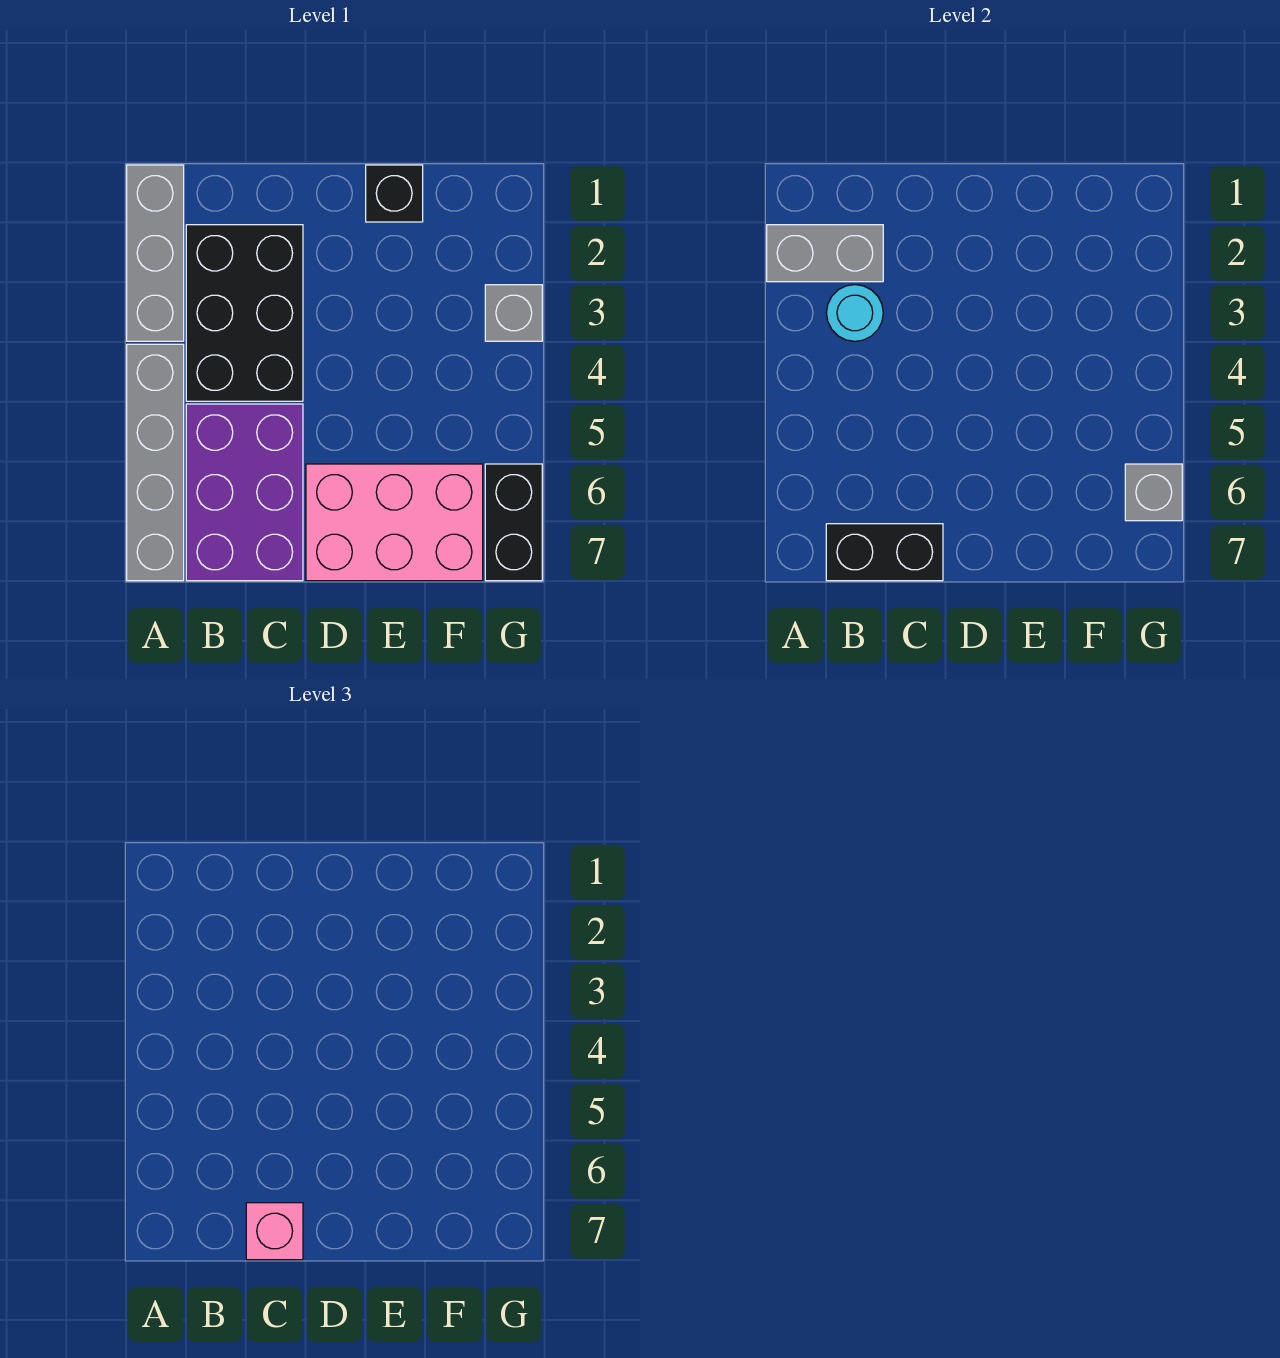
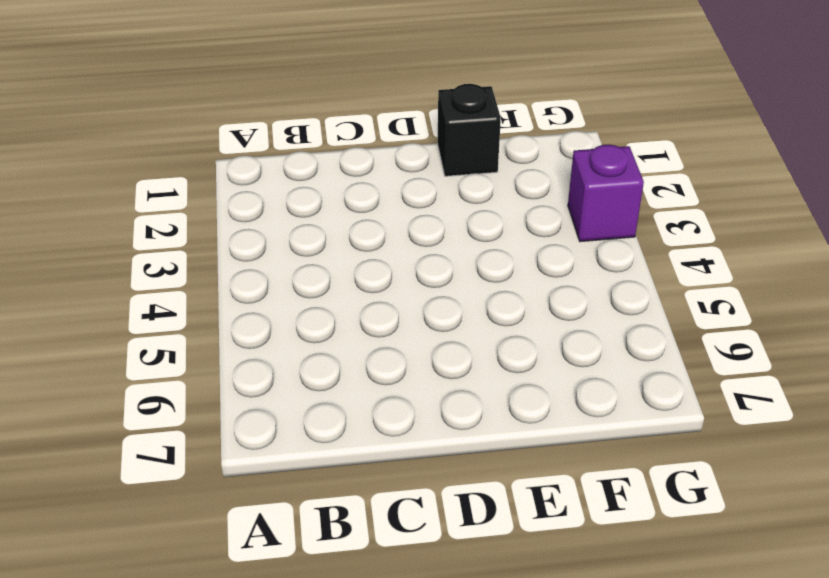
purple brick G3 level 1 -> grey brick G3 level 1
none -> grey brick A1:A3 level 1
none -> grey brick A4:A7 level 1
none -> black brick B2:C4 level 1

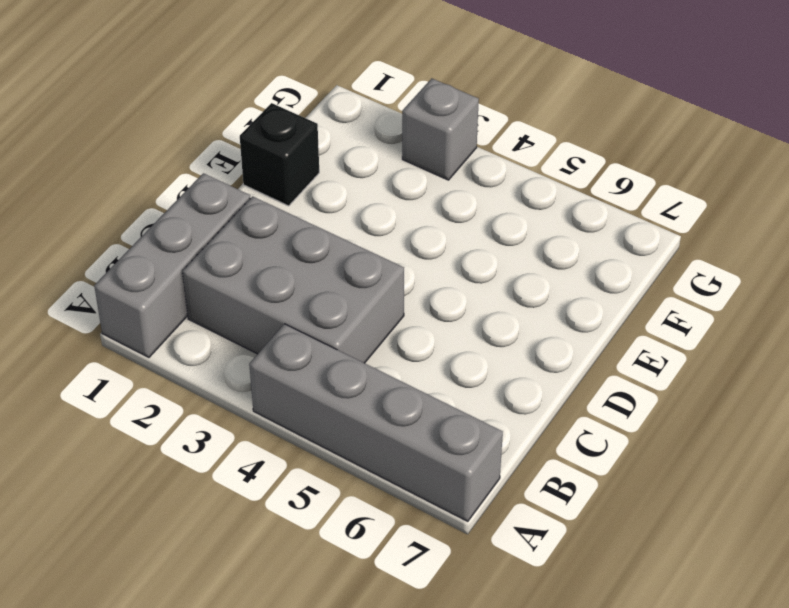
grey brick A1:C1 level 1 -> grey brick A1:A3 level 1
grey brick B2:C4 level 1 -> black brick B2:C4 level 1
none -> purple brick B5:C7 level 1
none -> pink brick D6:F7 level 1
none -> black brick G6:G7 level 1

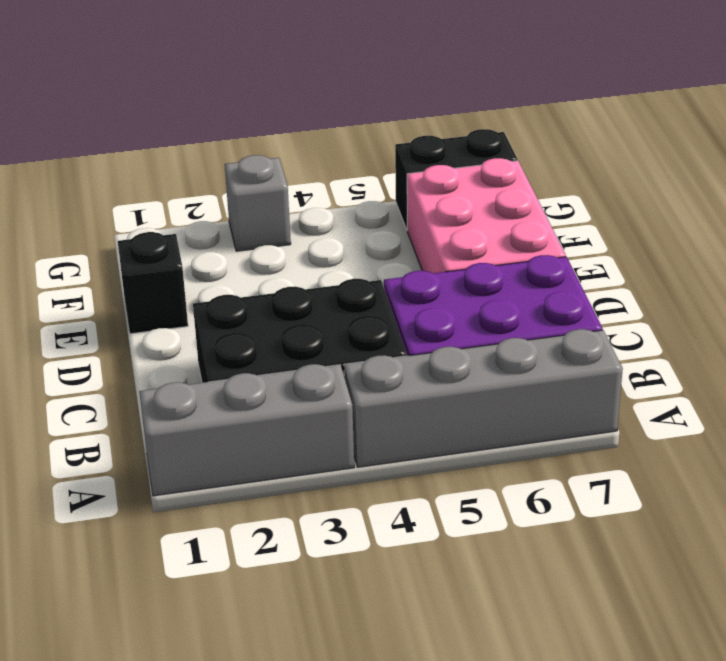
none -> grey brick A2:B2 level 2
none -> cyan round brick B3 level 2
none -> black brick B7:C7 level 2

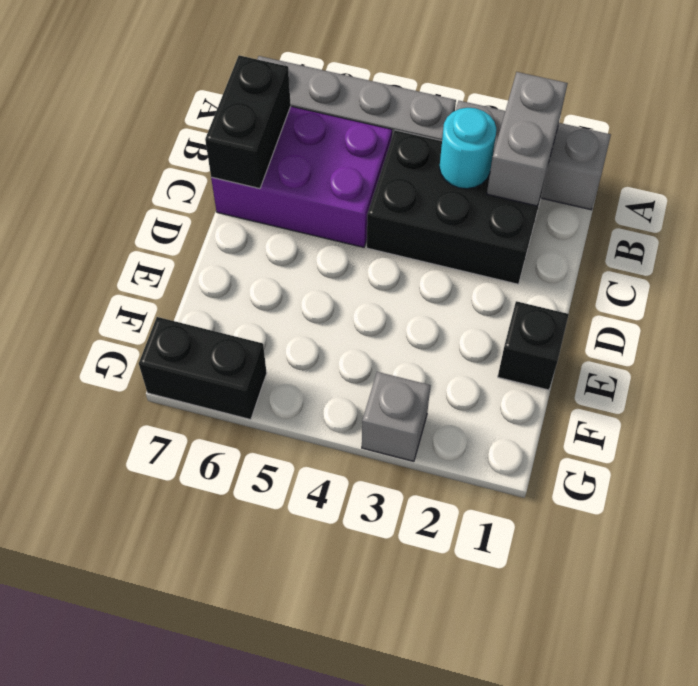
none -> pink brick D6:F7 level 1
none -> grey brick G6 level 2
none -> pink brick C7 level 3

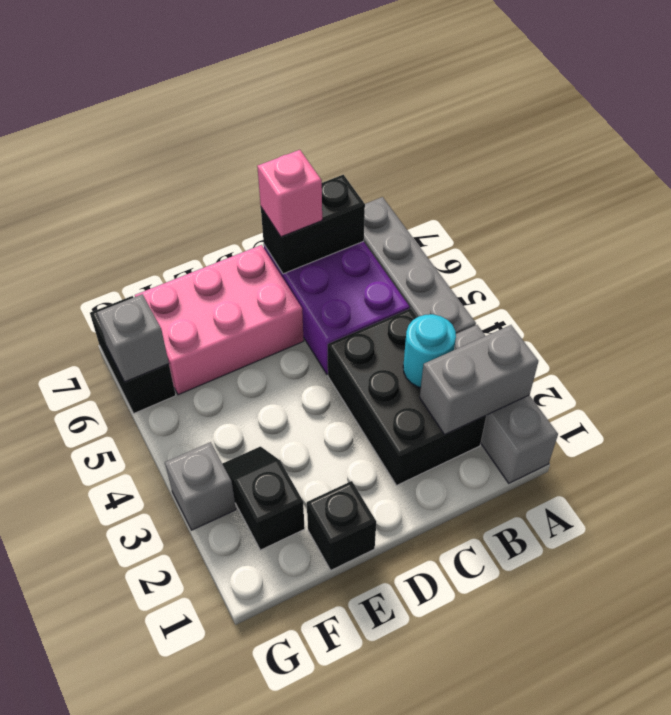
black slope F2:F3 level 1 top 2 -> none

